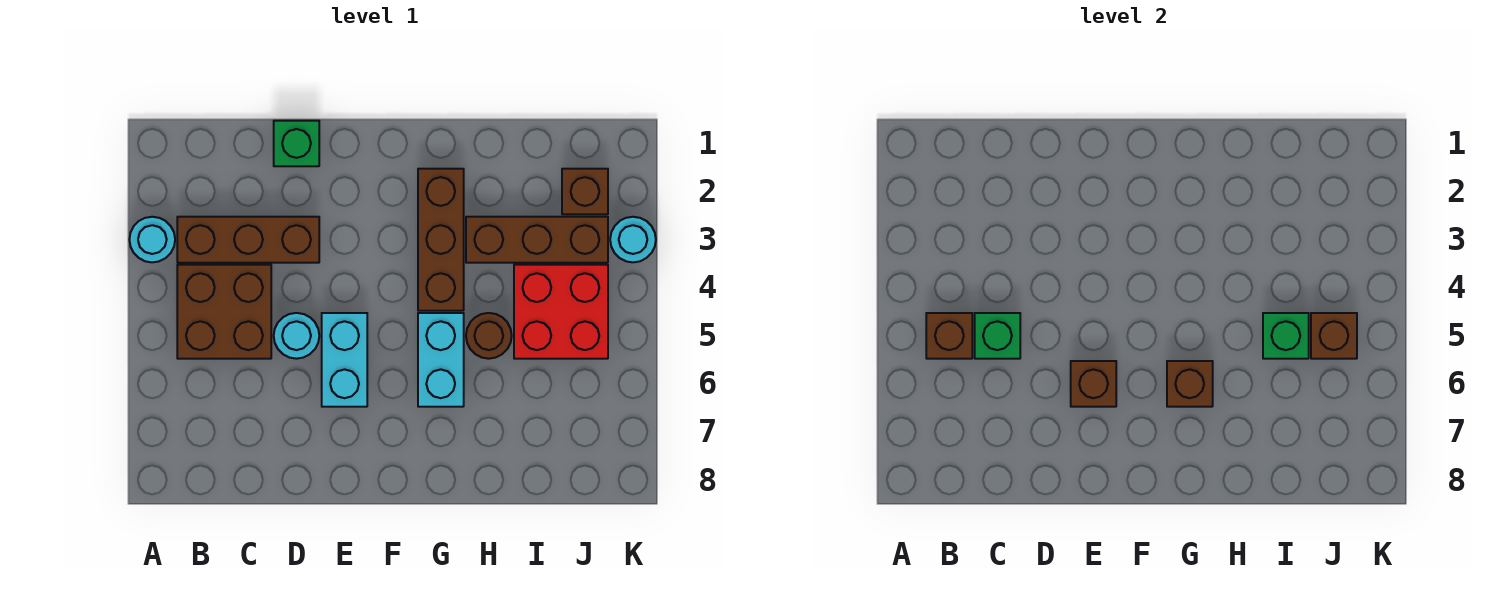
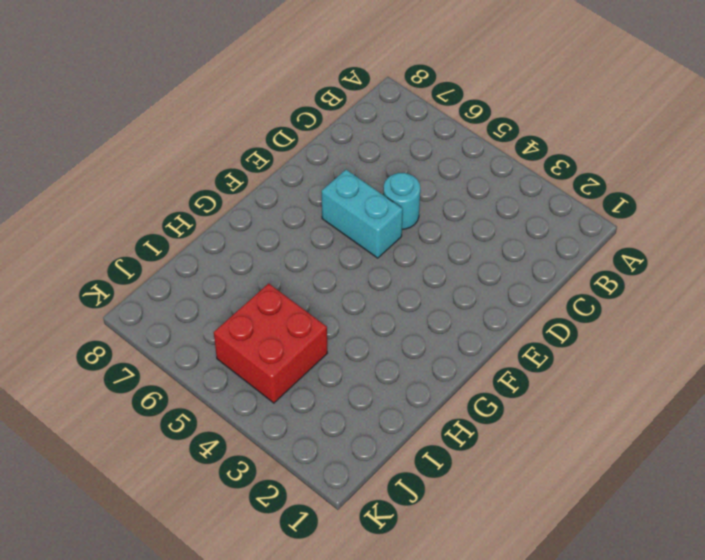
none -> cyan round brick A3 level 1
none -> brown brick B3:D3 level 1
none -> brown brick B4:C5 level 1

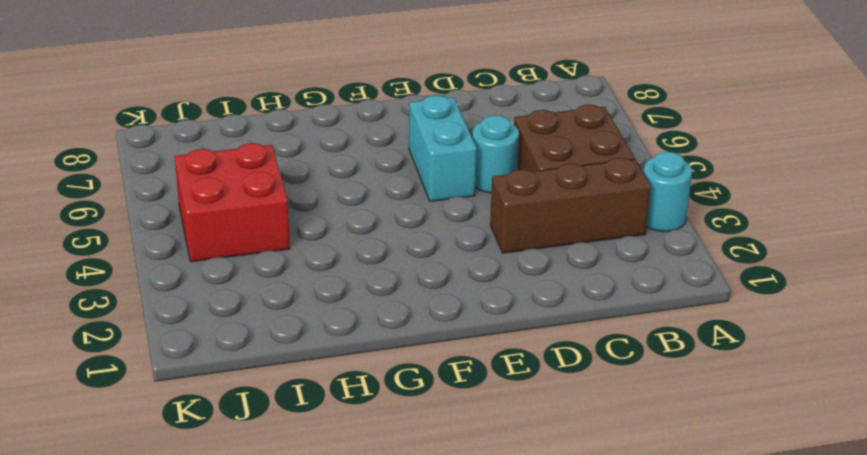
none -> green brick D1 level 1
none -> brown brick G2:G4 level 1
none -> cyan brick G5:G6 level 1

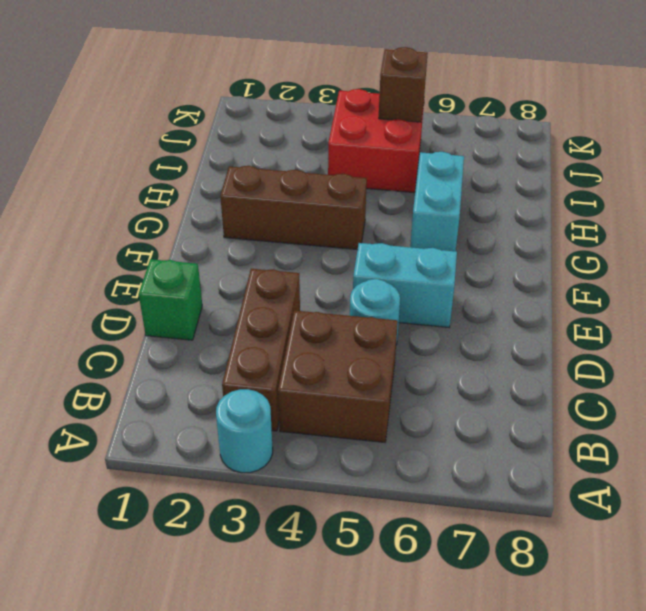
cyan brick G6:H6 level 1 -> cyan brick G5:G6 level 1
none -> brown brick H3:J3 level 1
none -> brown round brick H5 level 1
none -> brown brick J2 level 1

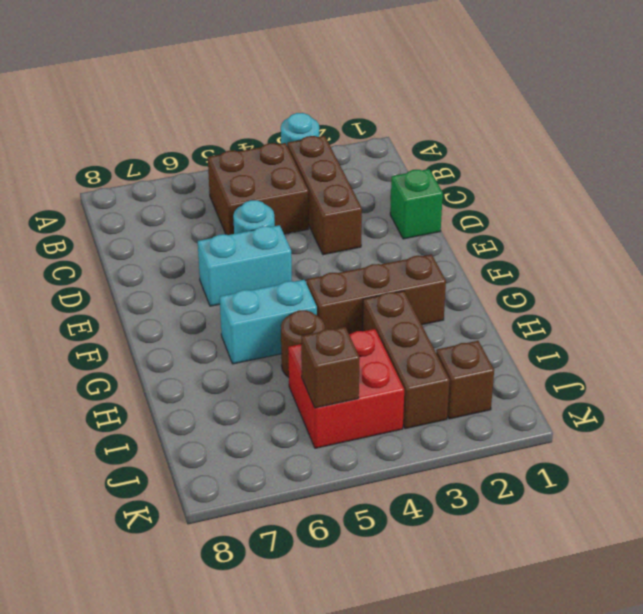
none -> cyan round brick K3 level 1
none -> brown brick B5 level 2
none -> green brick C5 level 2

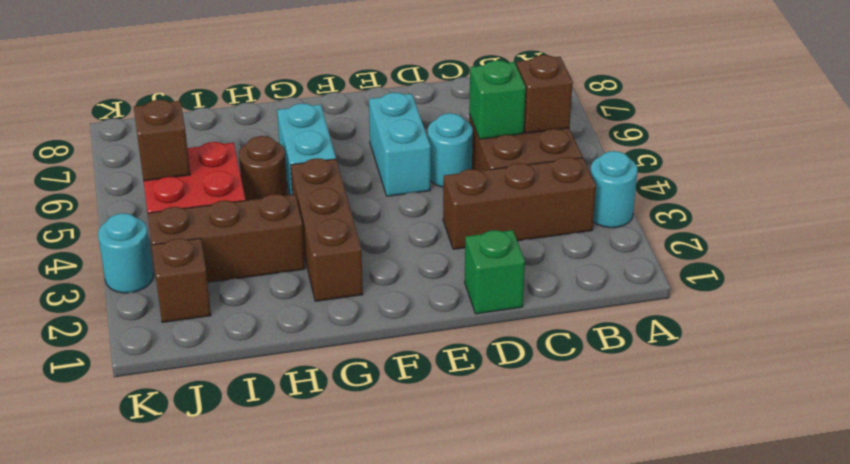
none -> brown brick E6 level 2
none -> brown brick G6 level 2
none -> green brick I5 level 2

